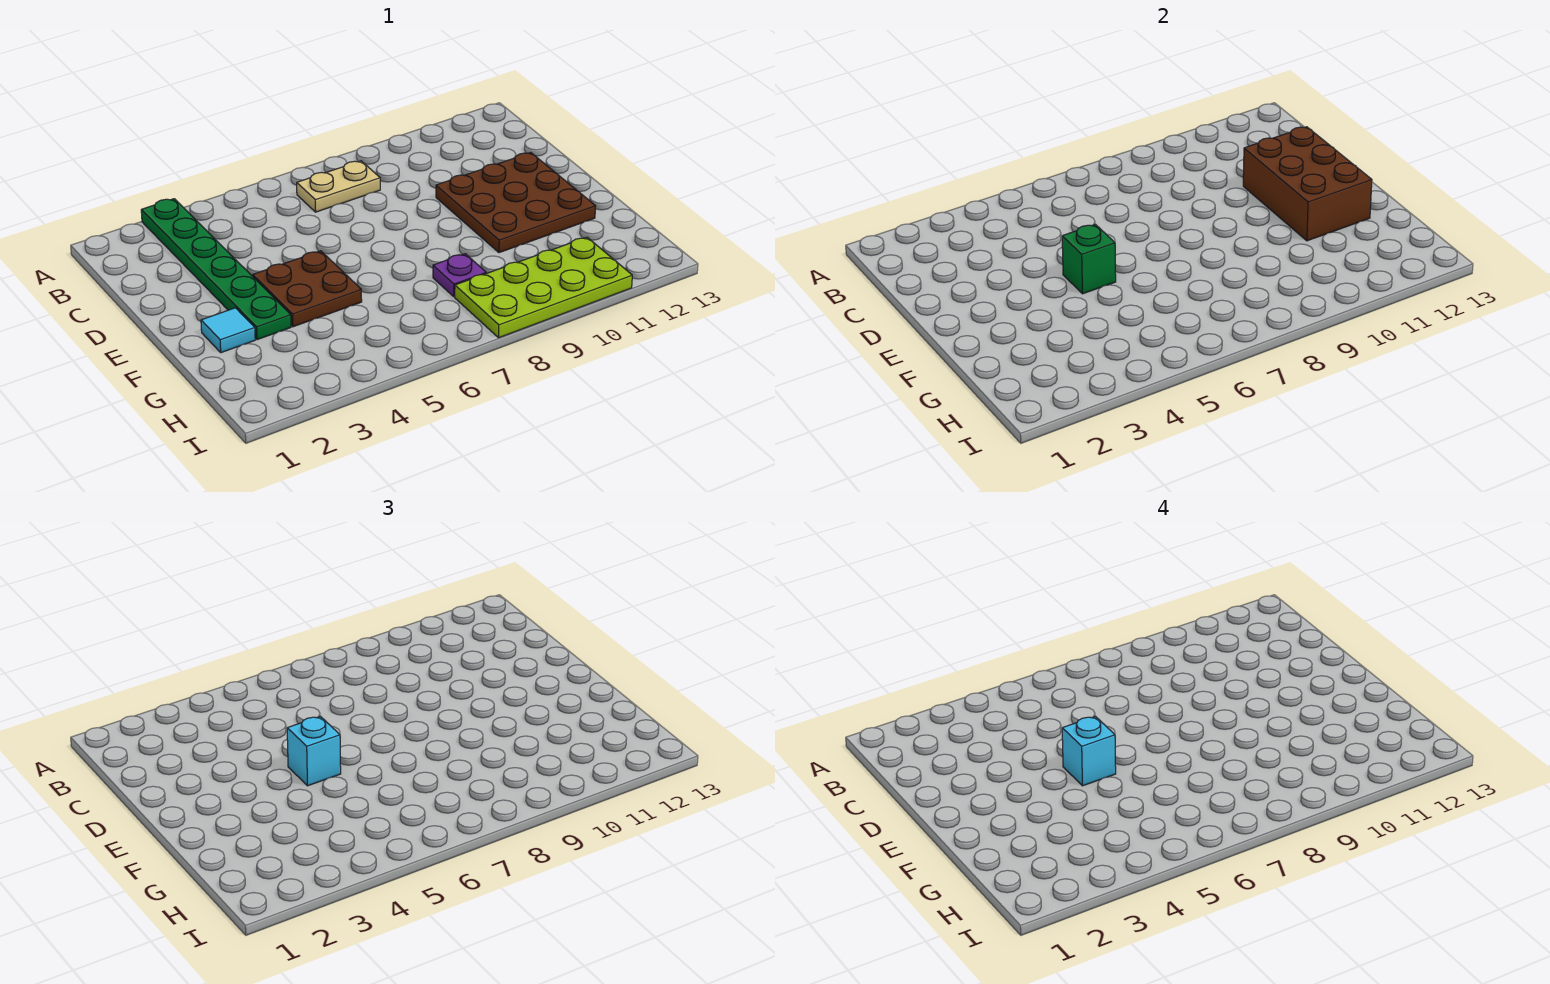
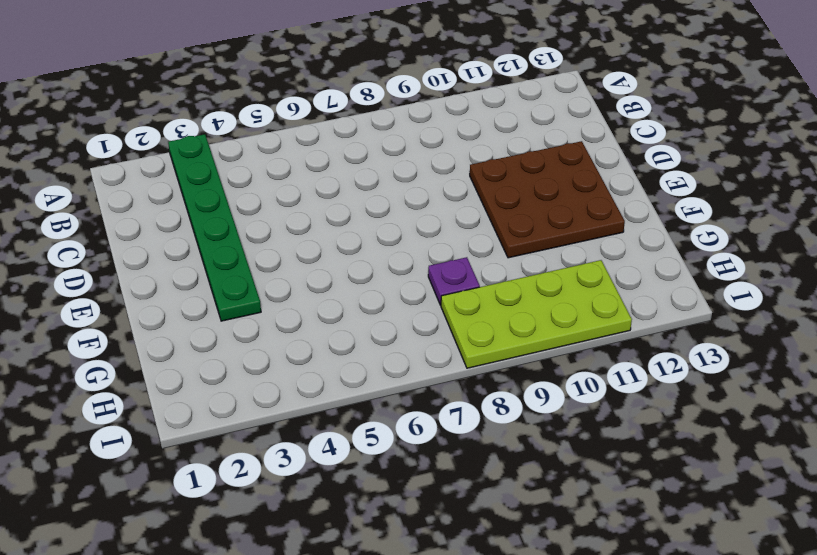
none -> tan plate B7:B8 level 1
none -> brown plate E4:F5 level 1

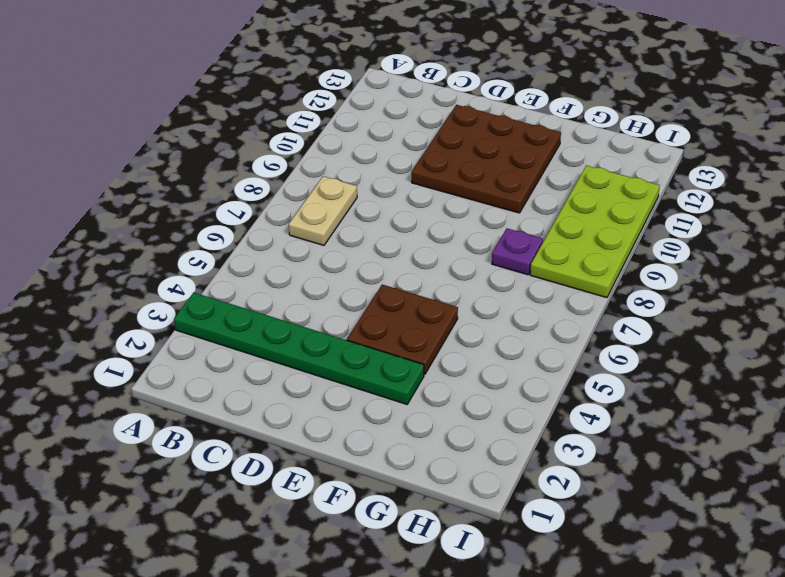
none -> cyan tile F2 level 1
none -> brown brick D11:F12 level 2

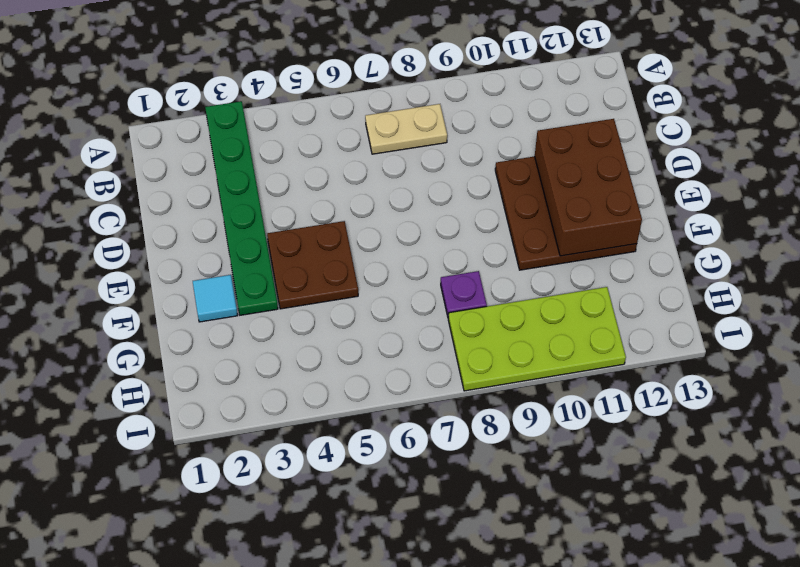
none -> green brick E5 level 2
none -> cyan brick E5 level 3

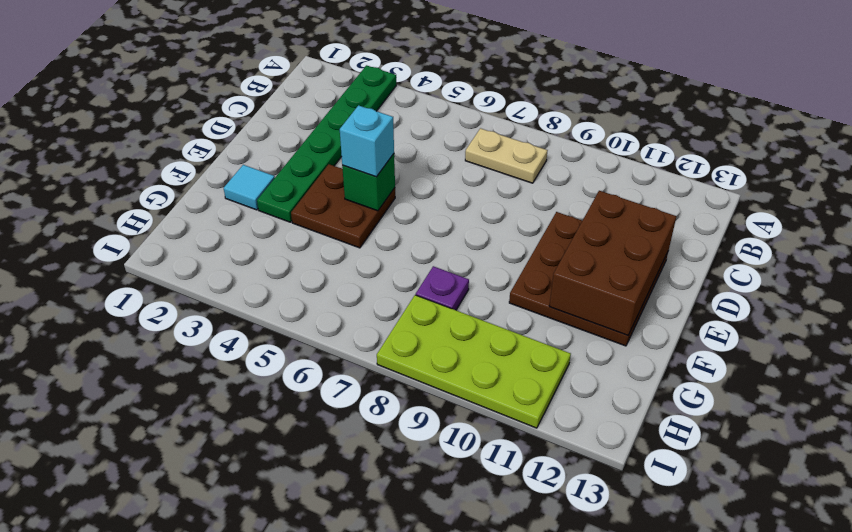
none -> cyan brick E5 level 4

